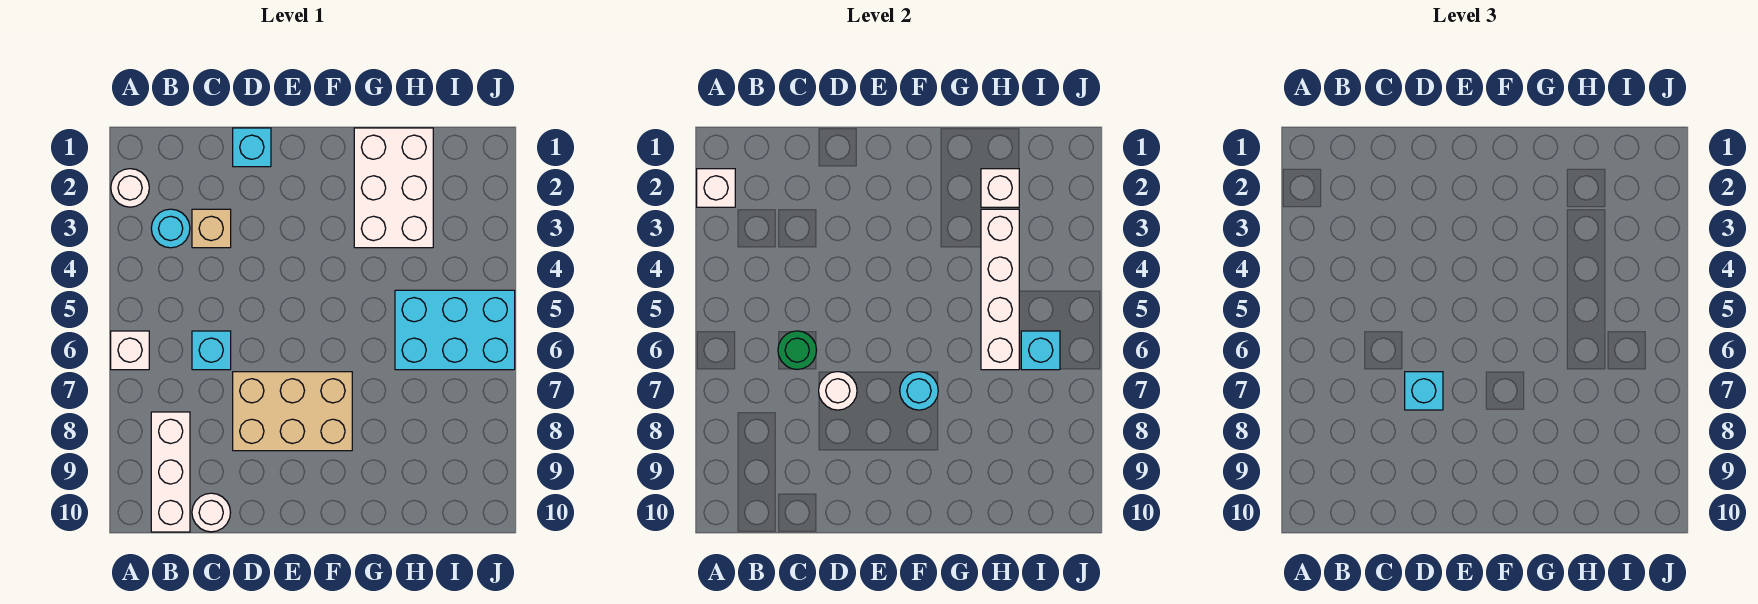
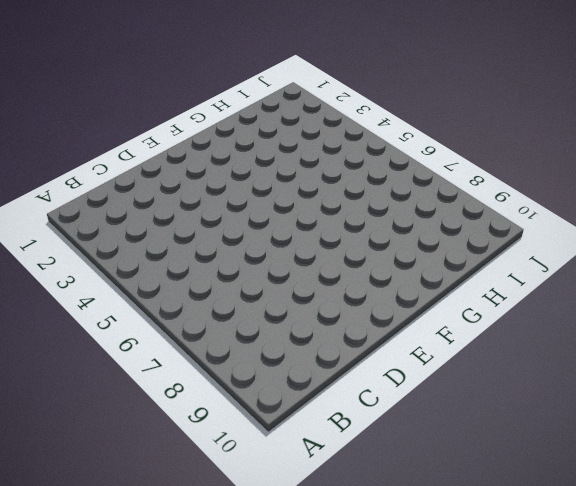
none -> white round brick A2 level 1
none -> white brick A6 level 1
none -> cyan round brick B3 level 1

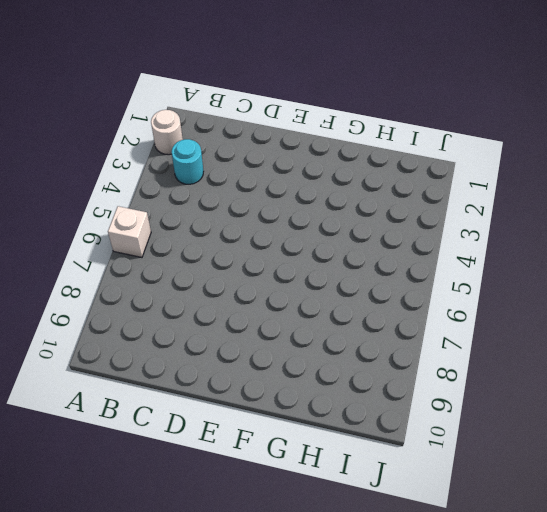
none -> white brick B8:B10 level 1
none -> tan brick C3 level 1
none -> cyan brick C6 level 1

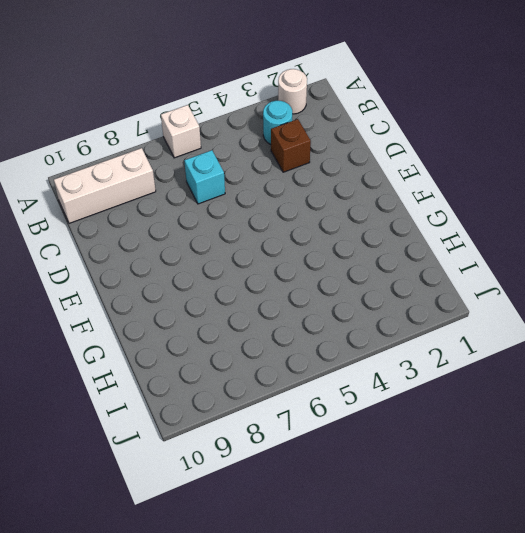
brown brick C3 level 1 -> tan brick C3 level 1
none -> white round brick C10 level 1
none -> cyan brick D1 level 1
none -> tan brick D7:F8 level 1

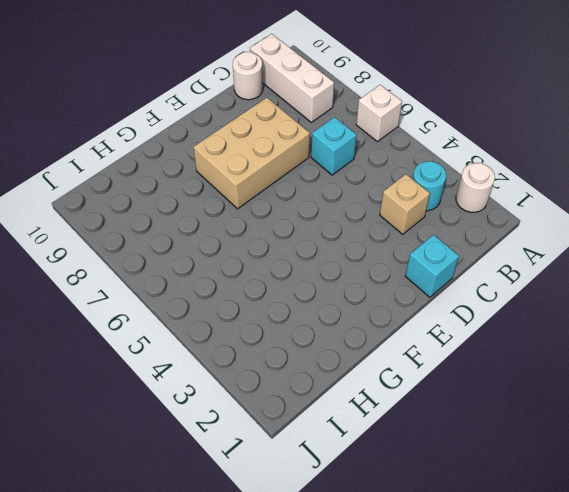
none -> white brick G1:H3 level 1
none -> cyan brick H5:J6 level 1
none -> white brick A2 level 2

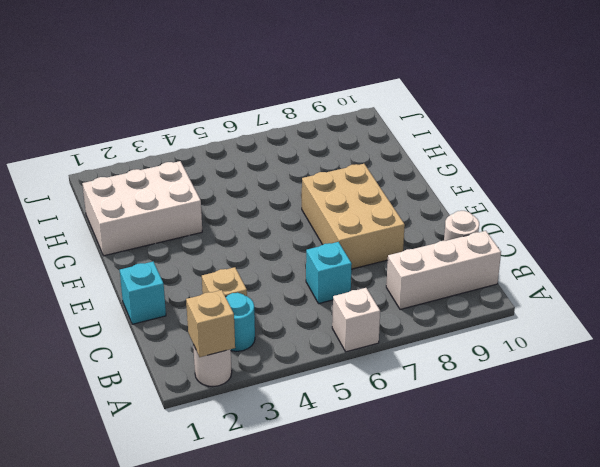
tan brick A2 level 2 -> white brick A2 level 2
none -> cyan brick H5:J6 level 1
none -> green round brick C6 level 2
none -> white round brick D7 level 2

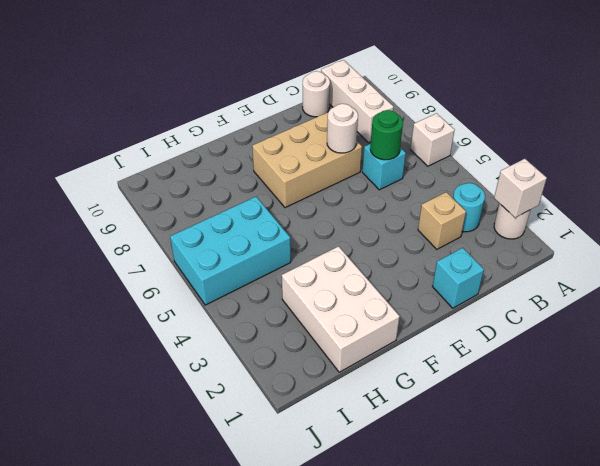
none -> cyan round brick F7 level 2
none -> white brick H2 level 2
none -> white brick H3:H6 level 2

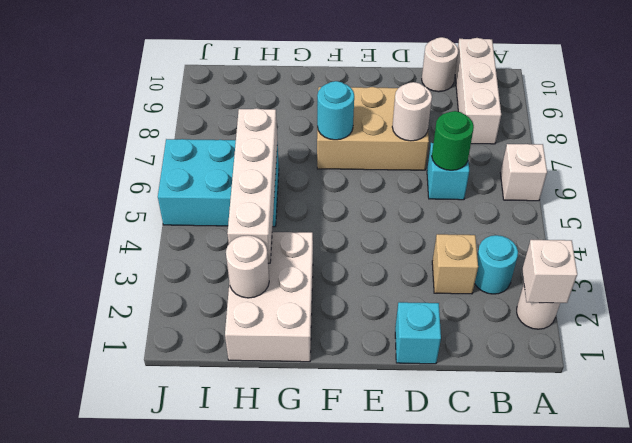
white round brick H2 level 2 -> white brick H2 level 2
none -> cyan brick I6 level 2
none -> cyan brick D7 level 3

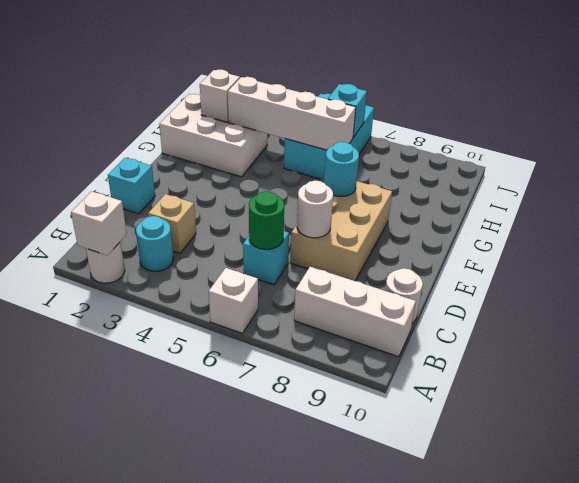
none -> cyan brick D7 level 3

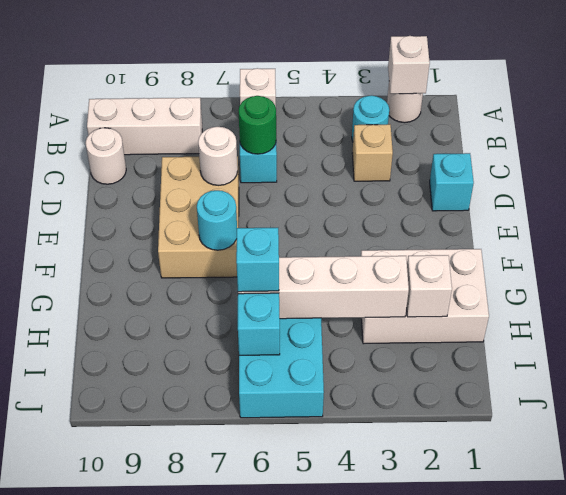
cyan brick H6 level 3 -> cyan brick D7 level 3

